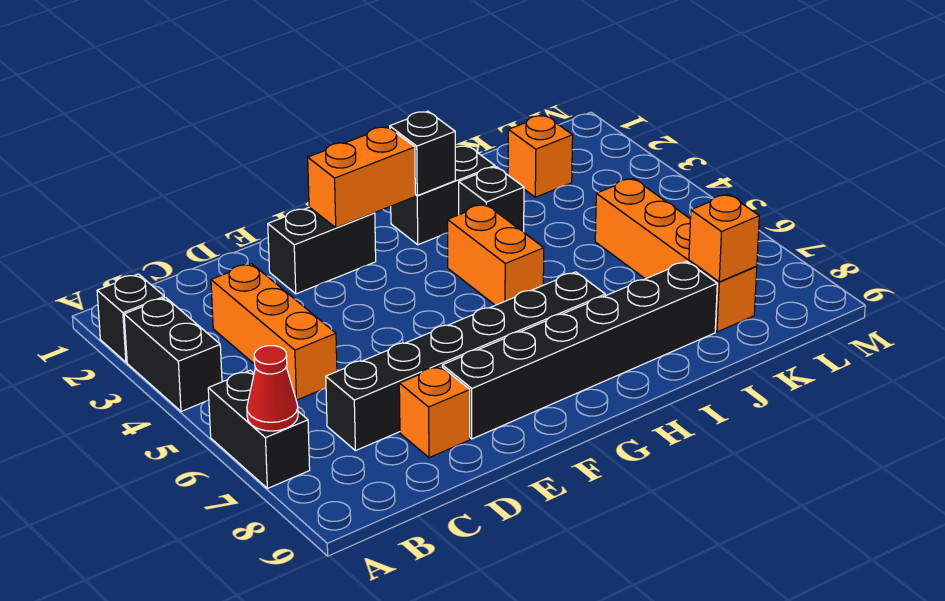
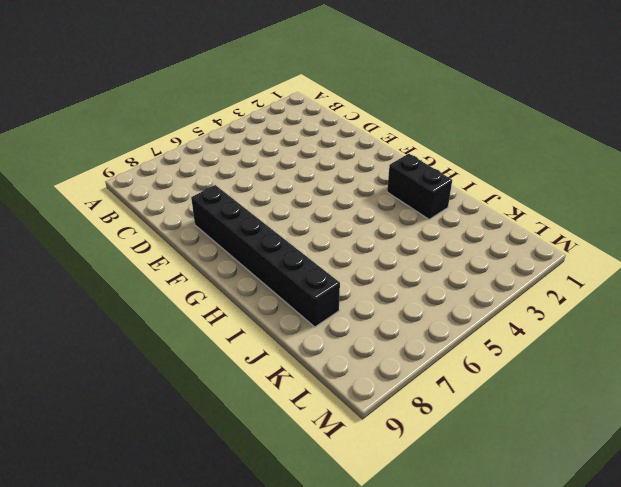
none -> black brick A2 level 1
none -> black brick A3:A4 level 1
none -> black brick A6:A7 level 1

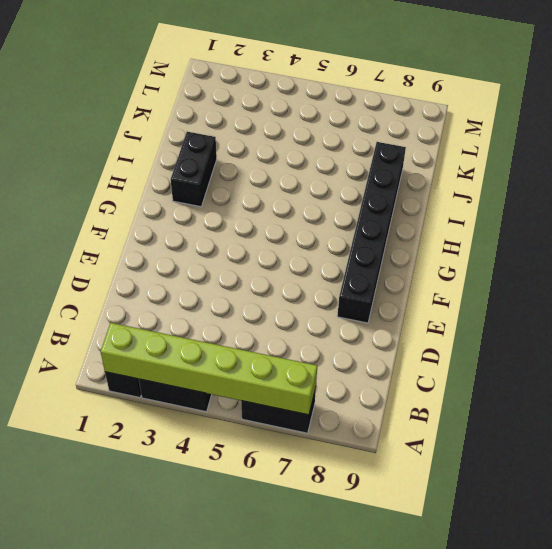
lime brick A2:A7 level 2 -> red cone A7 level 2
none -> orange brick C3:C5 level 1
none -> black brick C7:H7 level 1
none -> orange brick D8 level 1

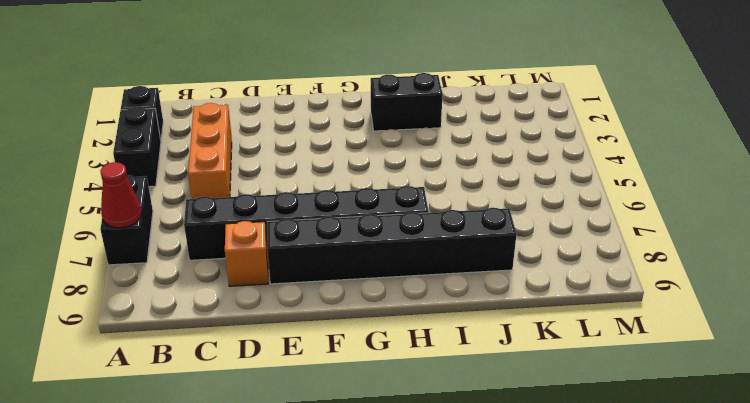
none -> black brick E2:F2 level 1
none -> orange brick H4:H5 level 1
none -> black brick I3 level 1

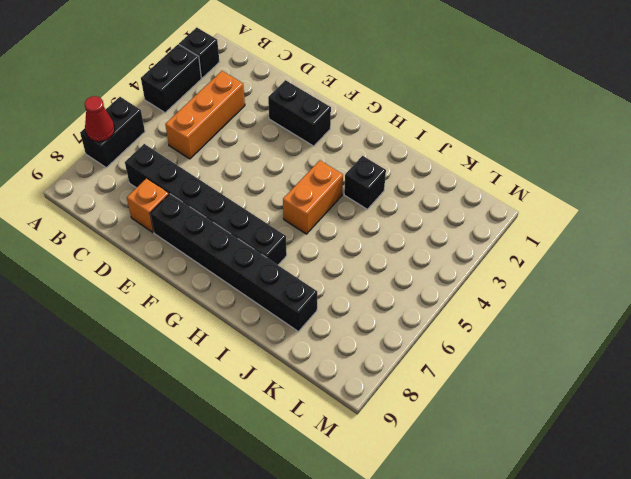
none -> black brick H2:I2 level 1
none -> orange brick K2 level 1
none -> orange brick K5:K8 level 1

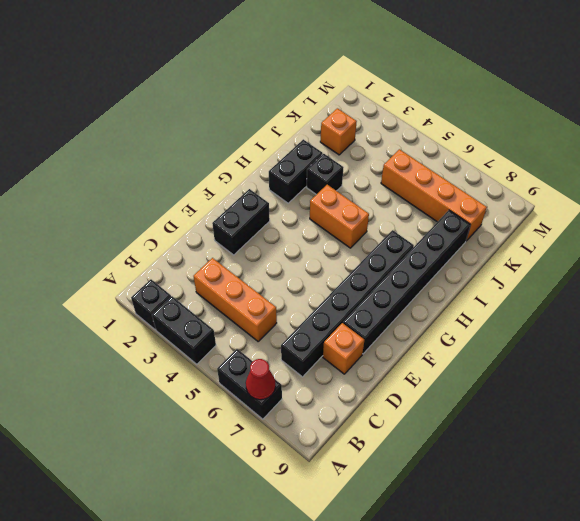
none -> orange brick F2:G2 level 2
none -> black brick H2 level 2
none -> orange brick K8 level 2

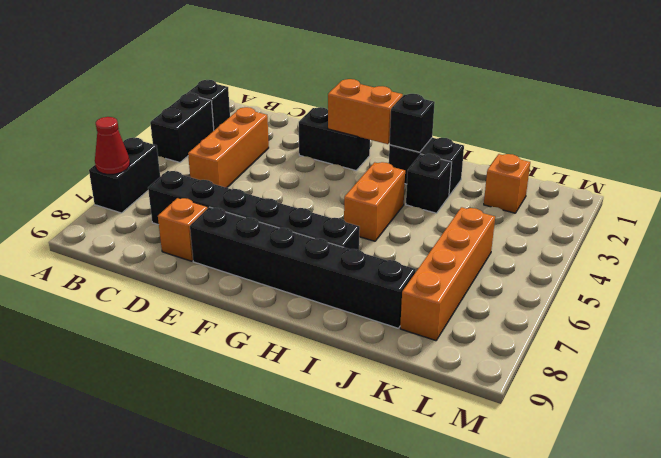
none -> orange brick K8 level 2

